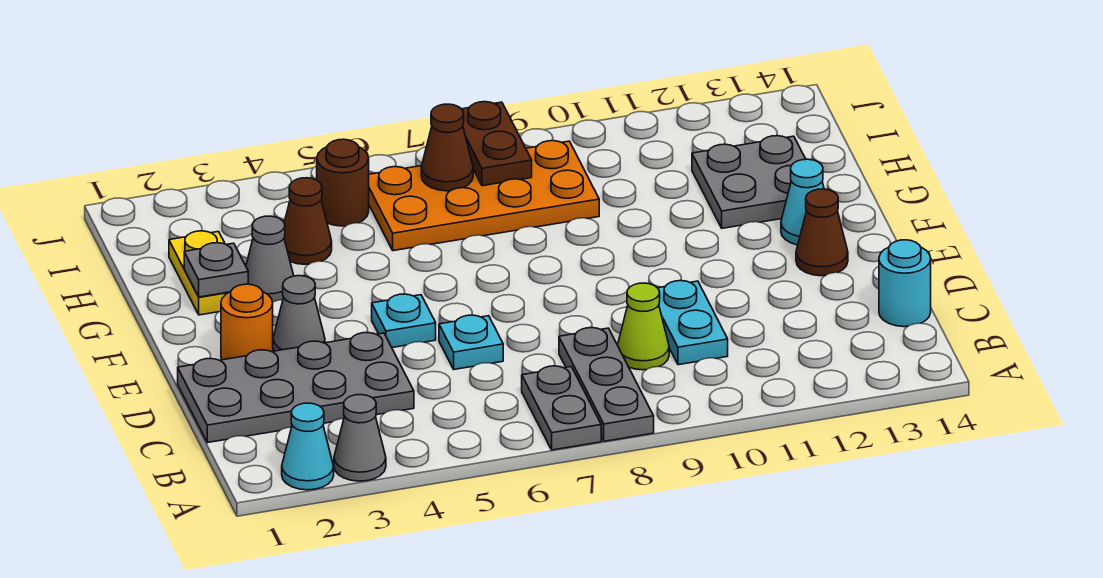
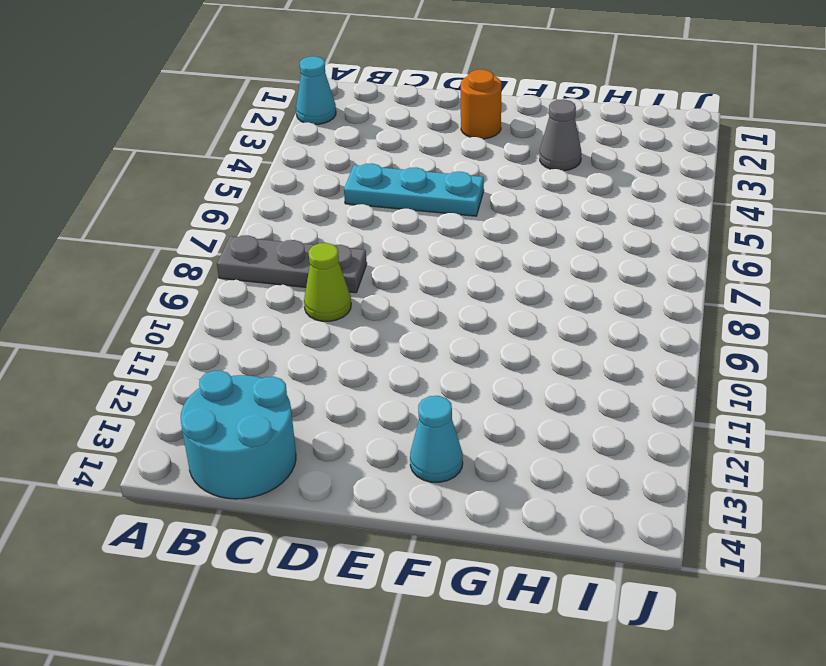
cyan round brick B13:C14 level 1 -> cyan round brick C14 level 1
cyan plate C5:E5 level 1 -> cyan plate E5 level 1
none -> grey cone A3 level 1
none -> grey plate A7:B7 level 1
none -> grey plate C1:D4 level 1

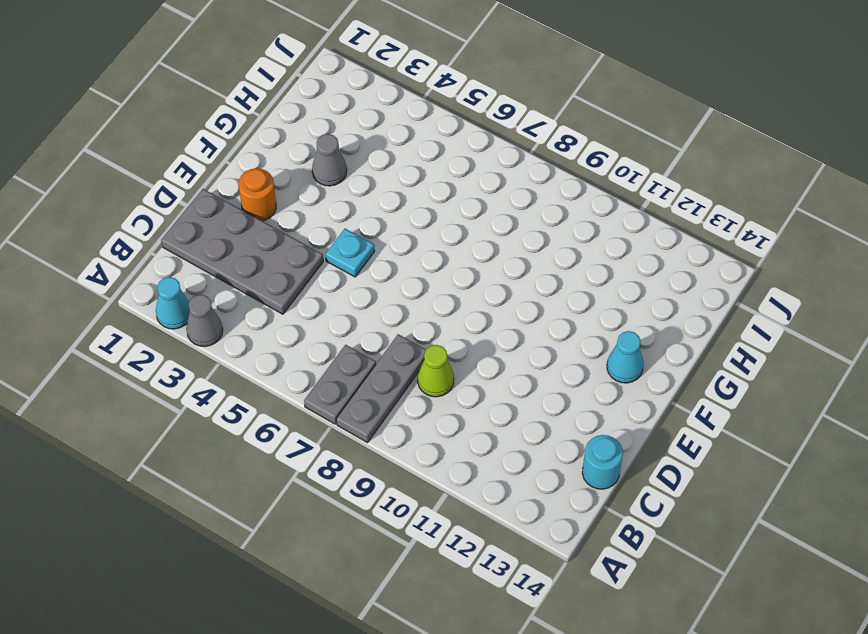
none -> cyan plate C10:D10 level 1
none -> cyan plate D6 level 1
none -> grey cone E3 level 1

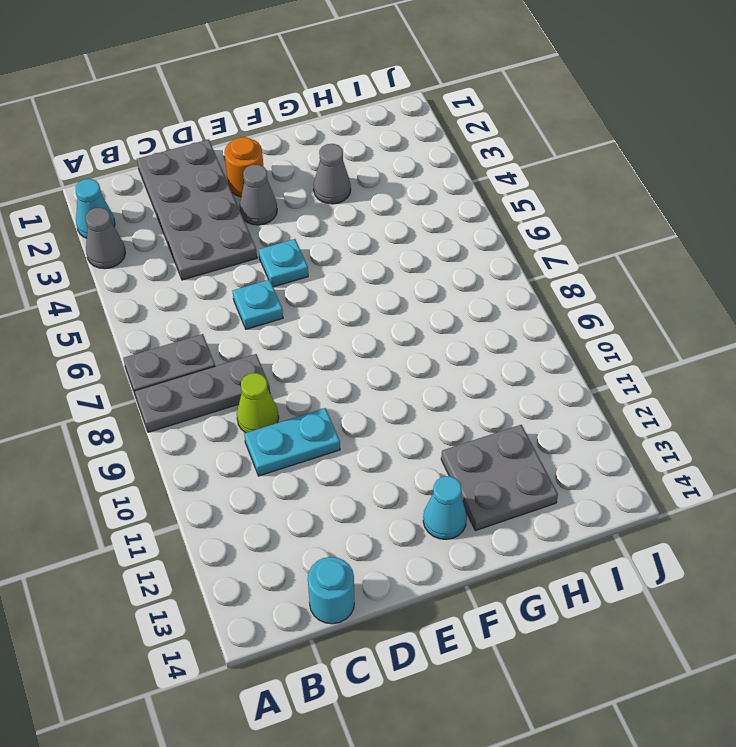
none -> brown cone E13 level 1
none -> yellow plate G2:H2 level 1
none -> brown cone H4 level 1

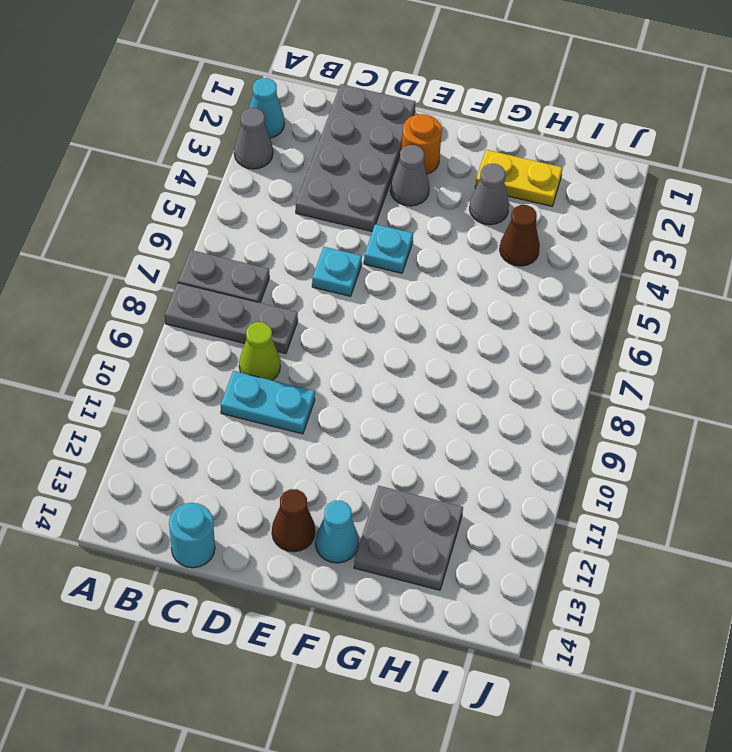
none -> orange plate H6:I9 level 1
none -> brown round brick I5 level 1
none -> grey plate G2 level 2

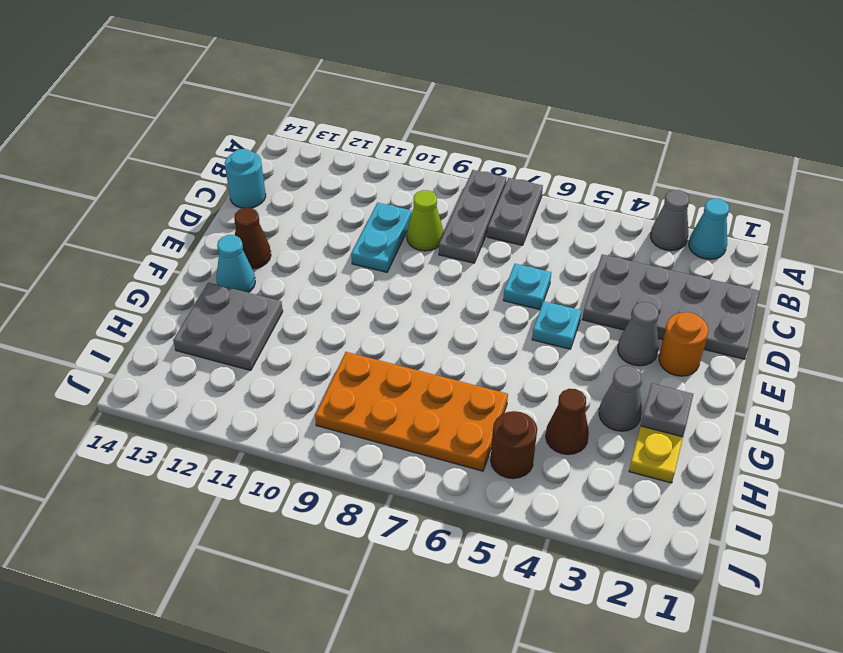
none -> brown cone I7 level 2
none -> brown plate I8:J8 level 2

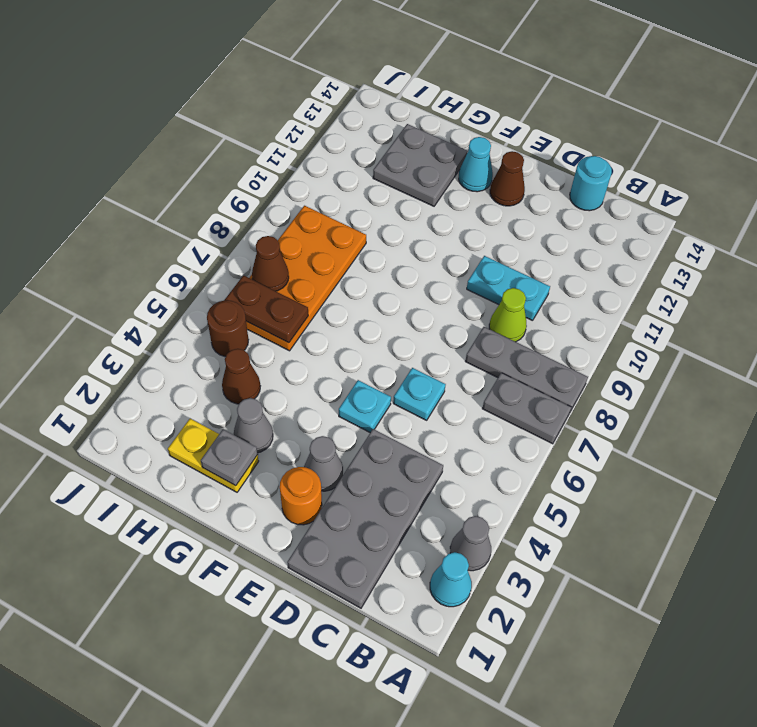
brown plate H6:I6 level 2 -> brown plate I8:J8 level 2

